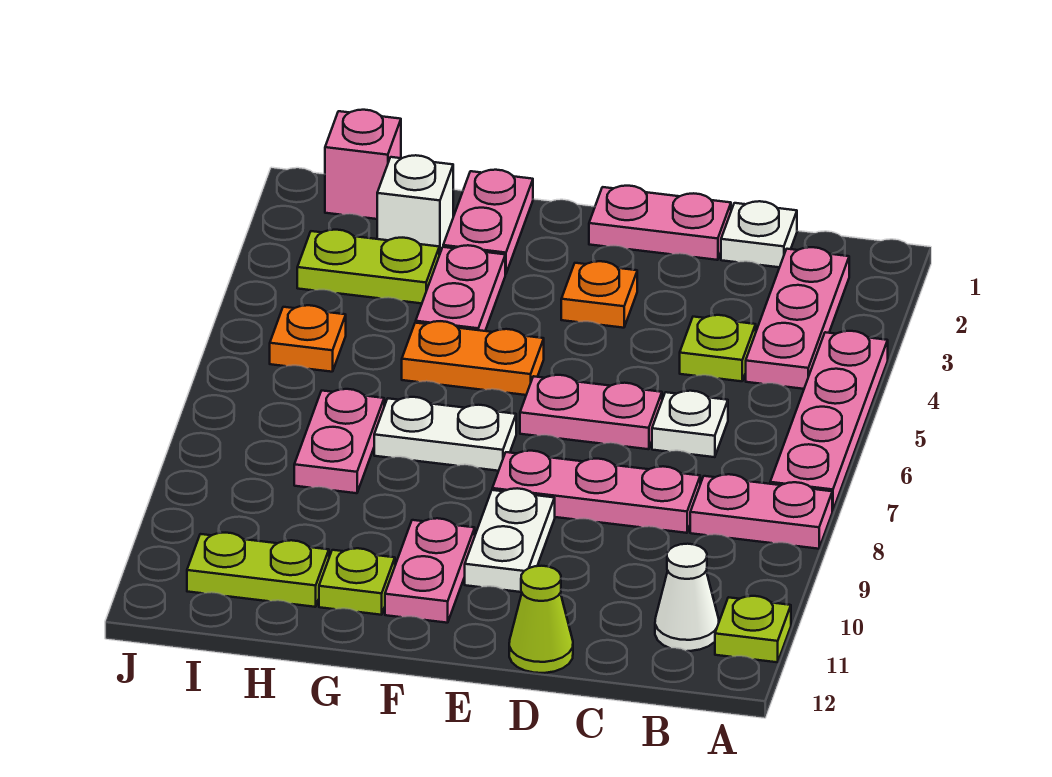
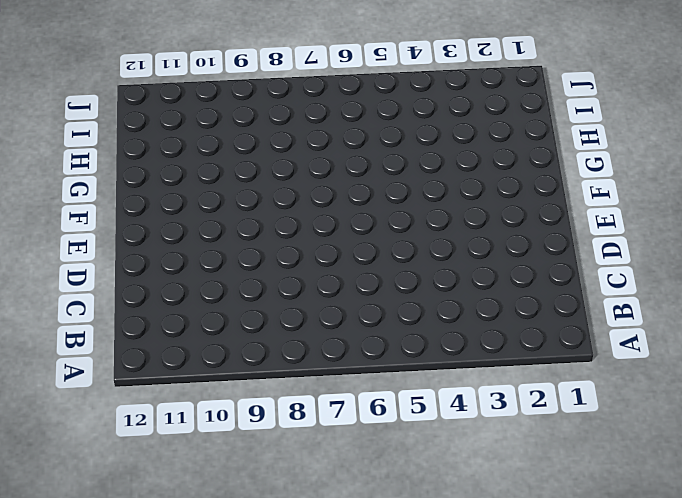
none -> pink plate A4:A7 level 1
none -> pink plate A8:B8 level 1
none -> lime plate A11 level 1

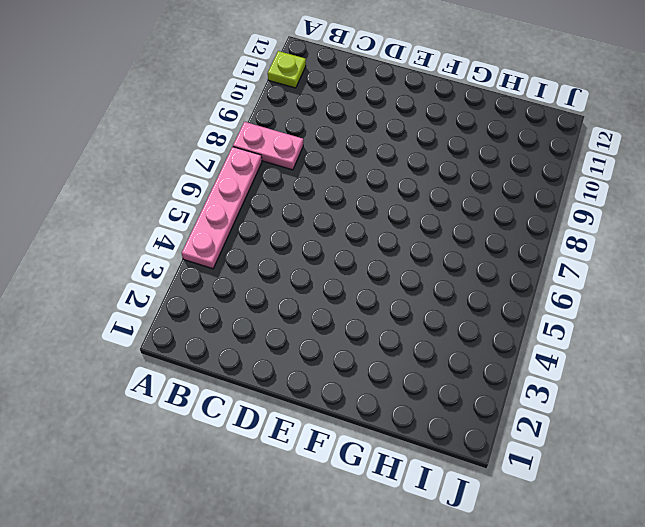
none -> pink plate B2:B4 level 1
none -> white cone B11 level 1
none -> white plate C1 level 1

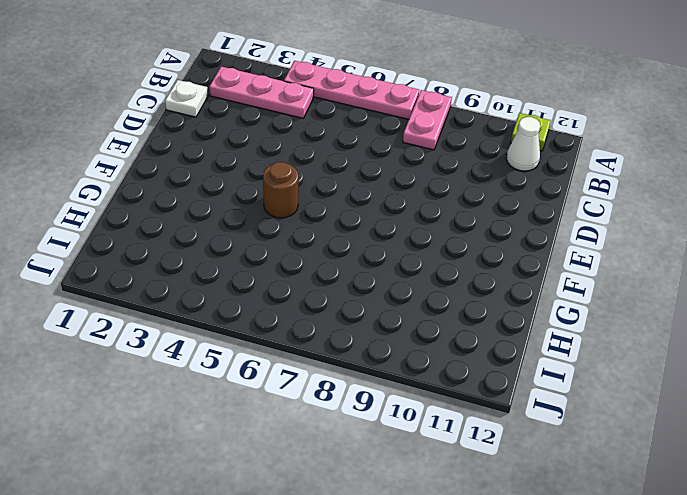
brown round brick F5 level 1 -> orange plate F5:G5 level 1
none -> lime plate C4 level 1
none -> white plate C6 level 1
none -> pink plate C8:E8 level 1

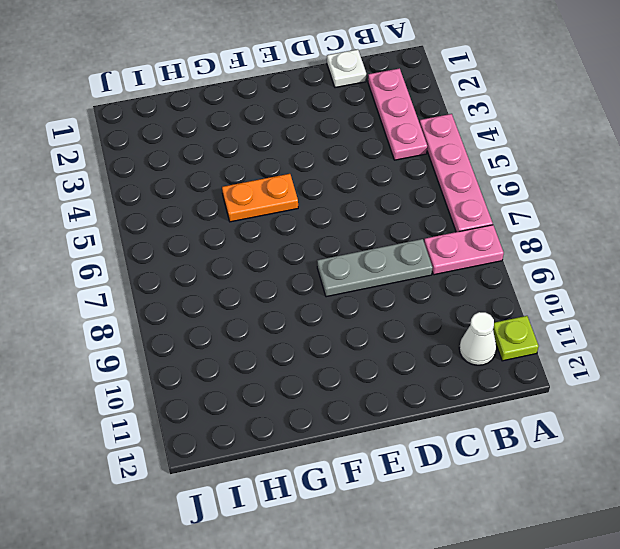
grey plate C8:E8 level 1 -> pink plate C8:E8 level 1
none -> lime plate C4 level 1
none -> white plate C6 level 1
none -> pink plate D1:E1 level 1

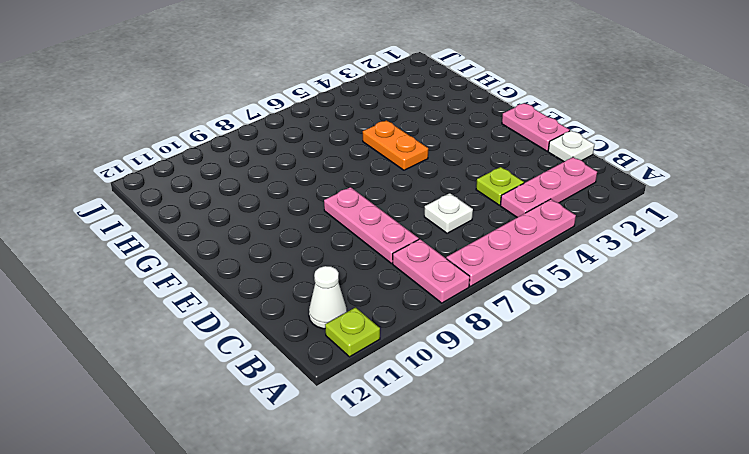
none -> pink plate D6:E6 level 1
none -> lime cone D12 level 1
none -> orange plate E3 level 1

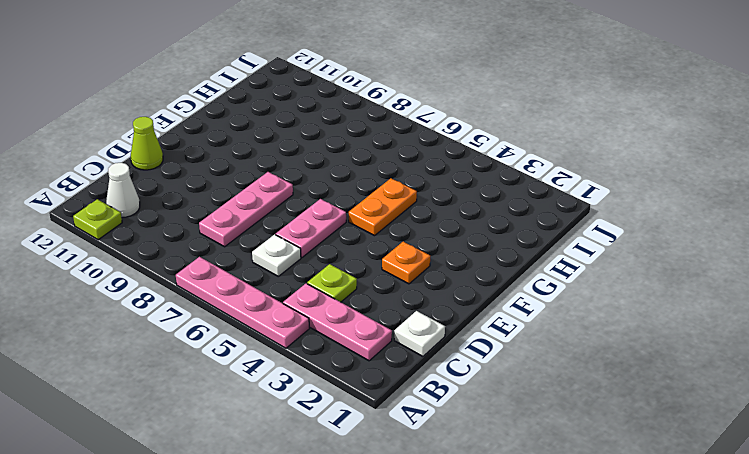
none -> pink plate A8:B8 level 1
none -> pink plate D1:E1 level 1
none -> white plate E9:E10 level 1

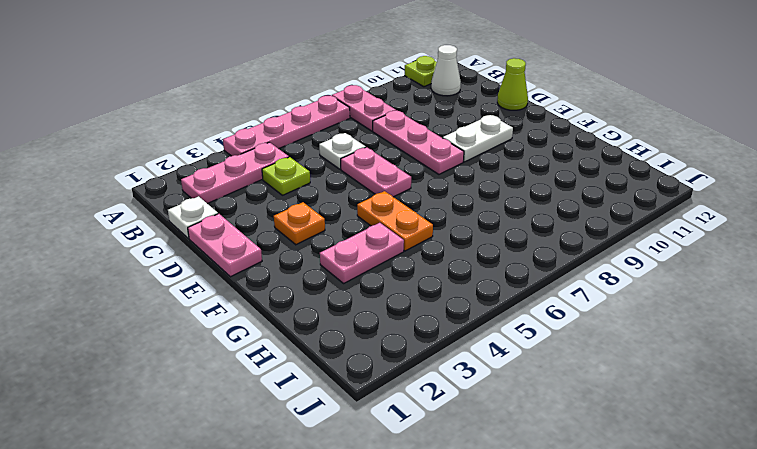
none -> white plate F7:G7 level 1
none -> pink plate F10:F11 level 1
none -> pink plate G1:G2 level 1

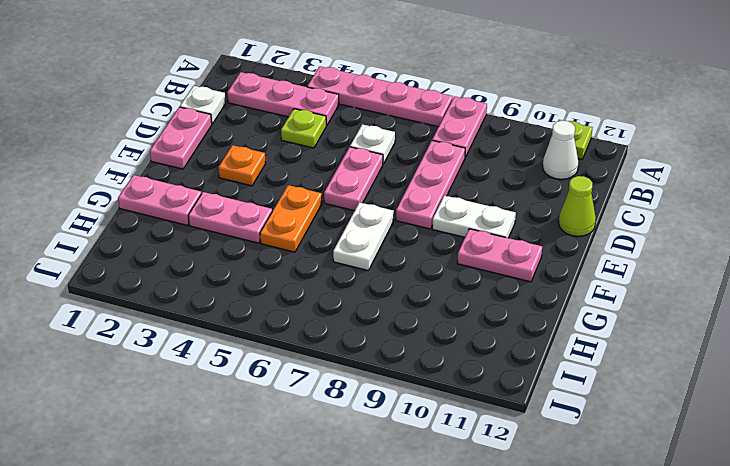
none -> lime plate G11 level 1
none -> white brick H2 level 1
none -> lime plate H3:I3 level 1

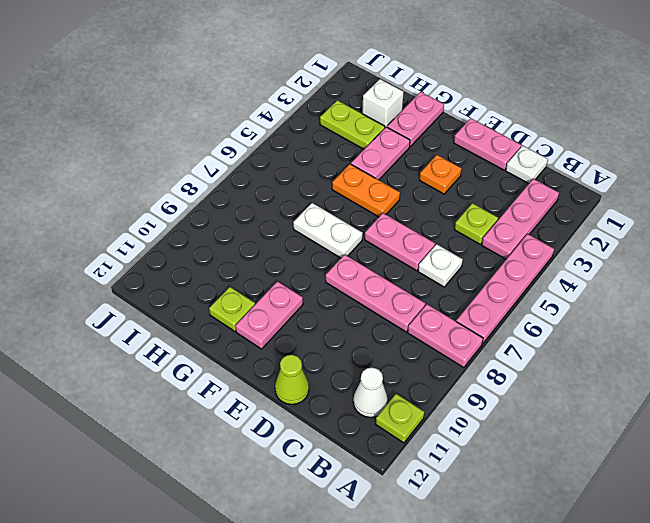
none -> white plate E9:E10 level 1
none -> pink plate H7:H8 level 1
none -> lime plate H11:I11 level 1

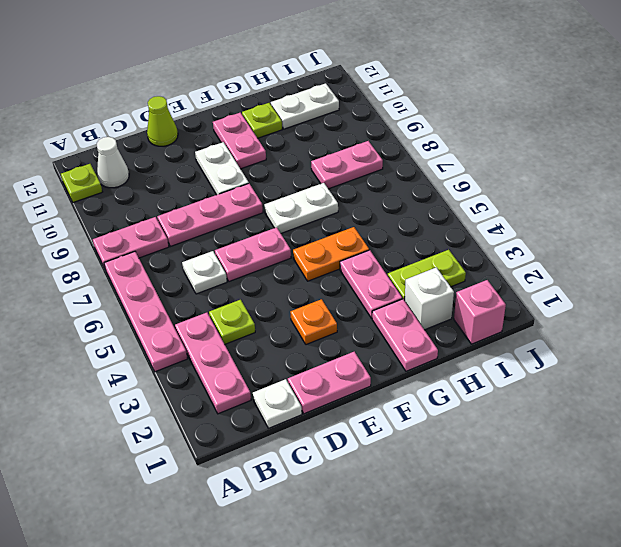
pink plate H8:I8 level 1 -> pink plate H7:H8 level 1
white plate H11:I11 level 1 -> lime plate H11:I11 level 1
none -> orange plate I5 level 1

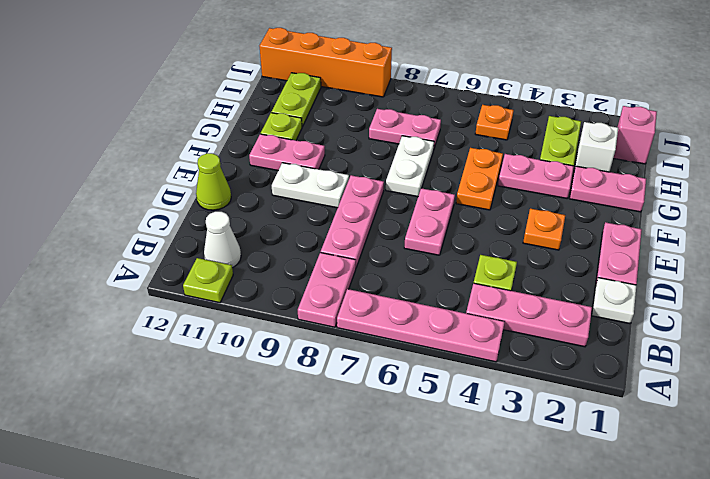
orange brick J9:J12 level 1 -> none
none -> white plate C6 level 1

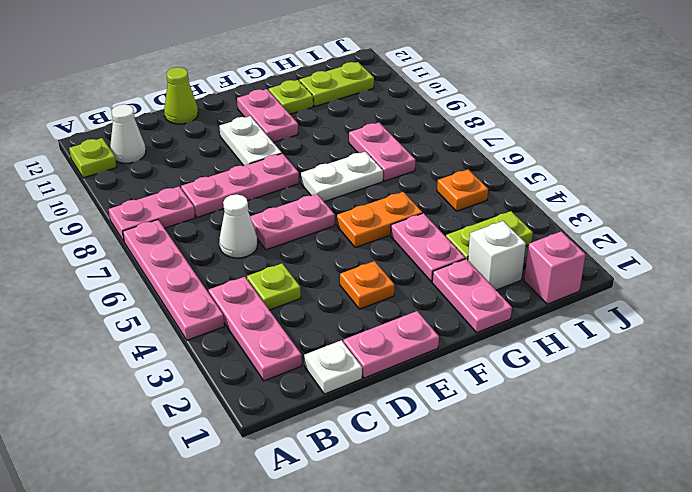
white cone C6 level 1 -> white plate C6 level 1

